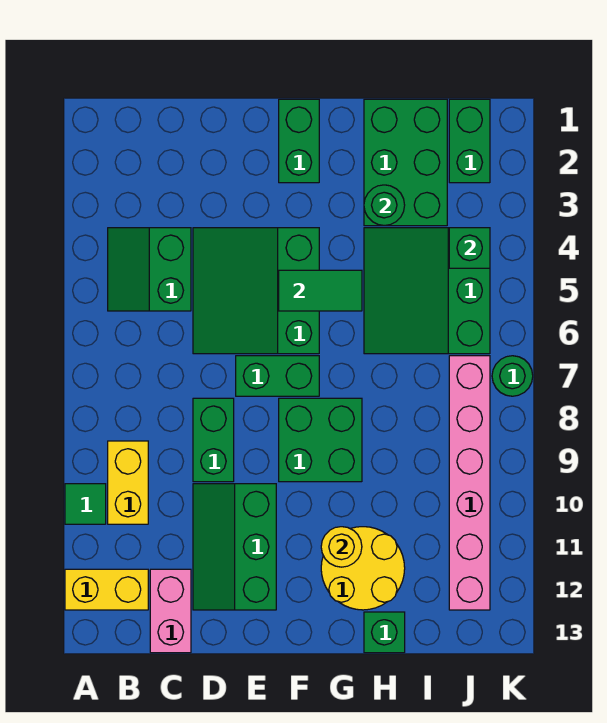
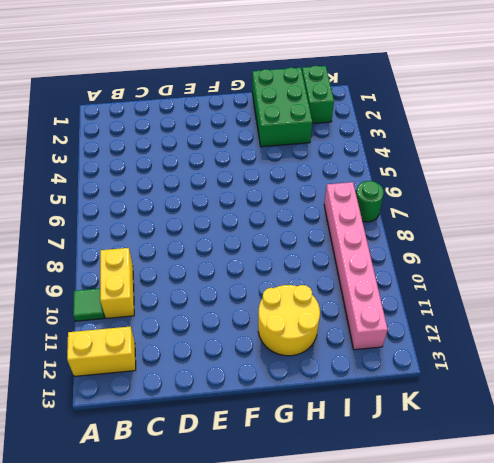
none -> green slope B4:C5 level 1 top C
none -> pink brick C12:C13 level 1
none -> green slope D4:F6 level 1 top F

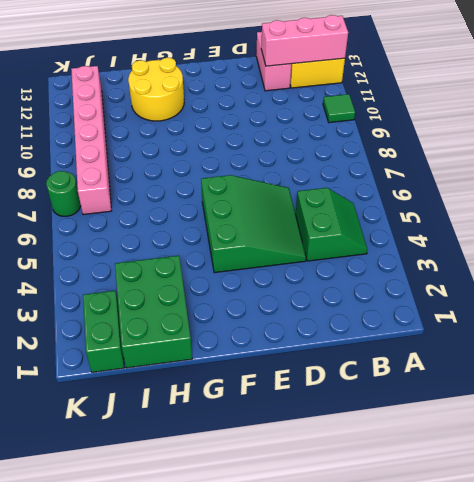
pink brick A12:C12 level 2 -> none
none -> yellow brick B9:B10 level 1
none -> green brick D8:D9 level 1
none -> green slope D10:E12 level 1 top E

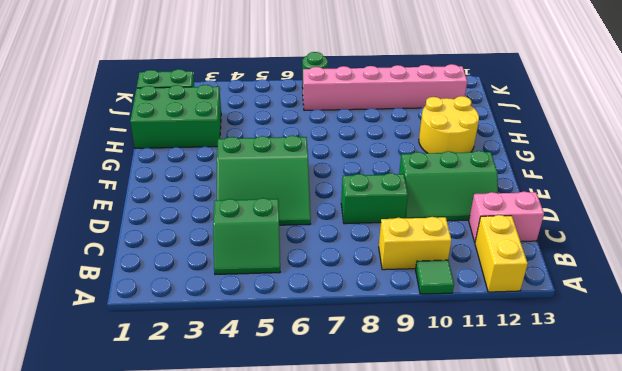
none -> green brick E7:F7 level 1
none -> green brick F1:F2 level 1
none -> green brick F8:G9 level 1

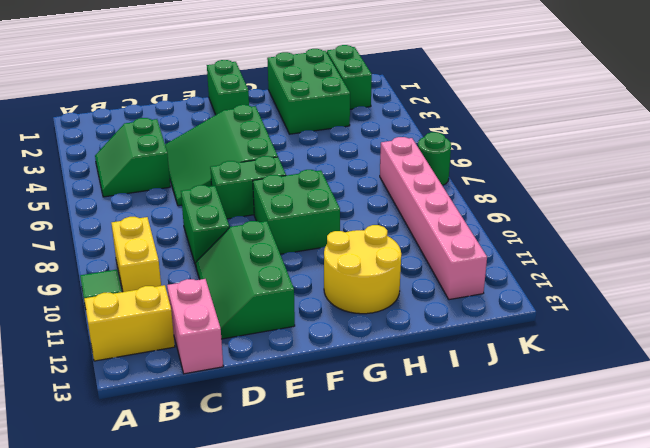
none -> green slope H4:J6 level 1 top J
none -> green brick H13 level 1
none -> green tile F5:G5 level 2

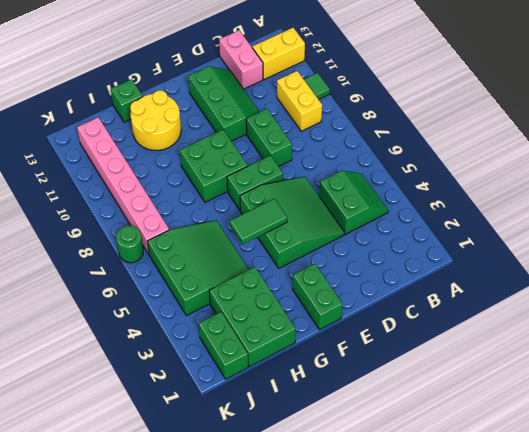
none -> yellow round brick G11 level 2
none -> green round brick H3 level 2
none -> green brick J4 level 2

